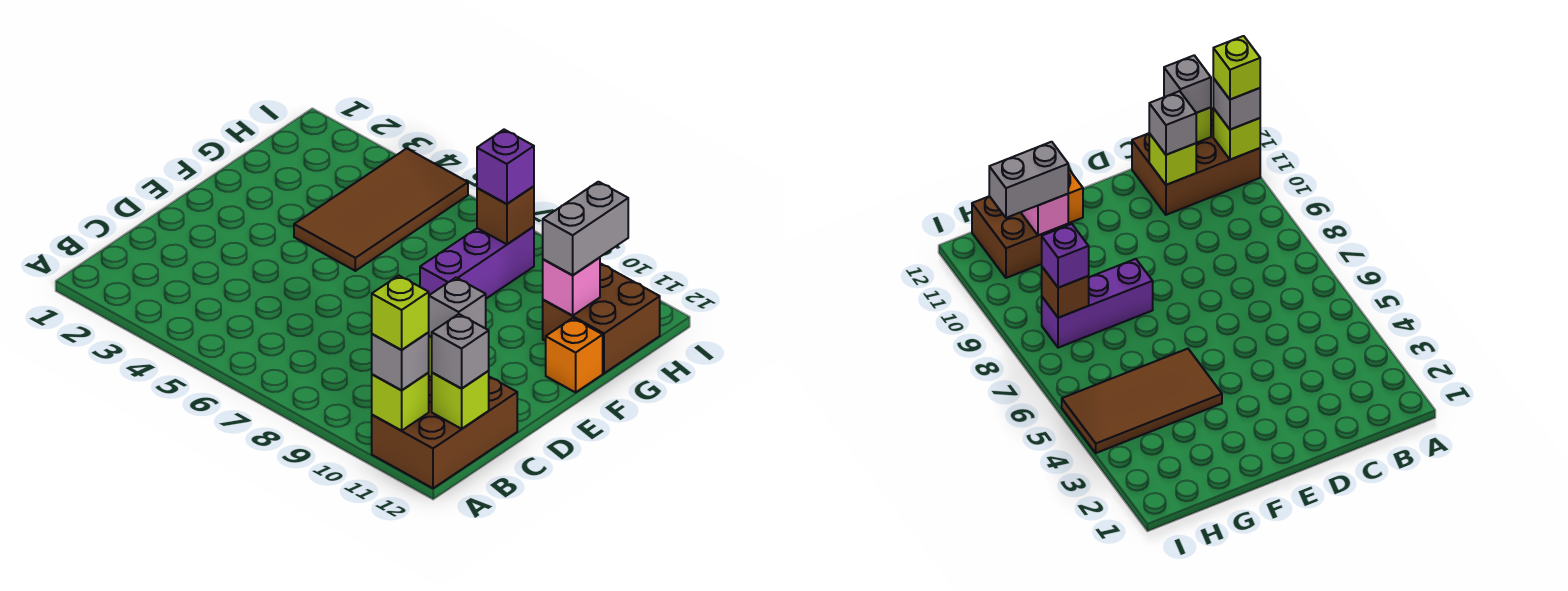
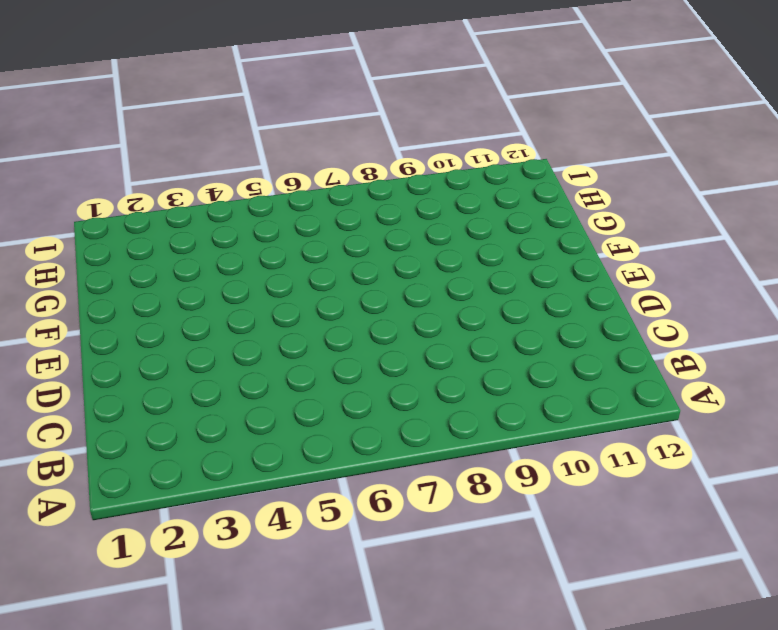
none -> brown brick A11:C12 level 1
none -> brown tile F4:I5 level 1
none -> purple brick F8:H8 level 1

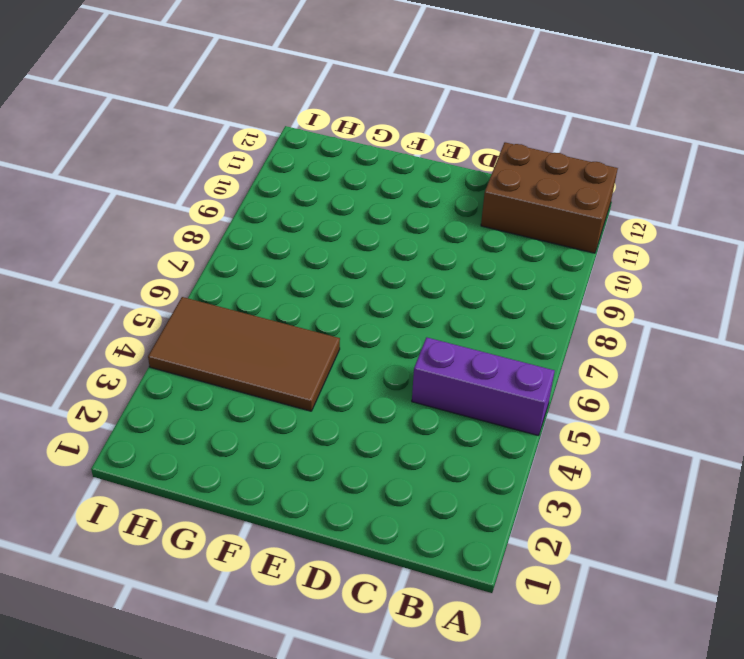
purple brick A5:C5 level 1 -> purple brick F8:H8 level 1
none -> orange brick F12 level 1
none -> brown brick G11:H12 level 1
none -> lime brick A11 level 2

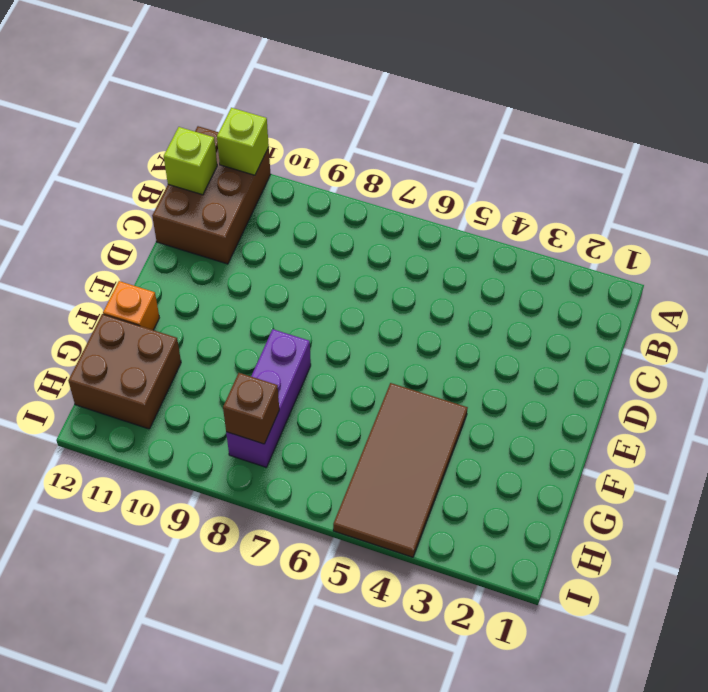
none -> lime brick C11 level 2
none -> pink brick G11 level 2
none -> grey brick A11 level 3

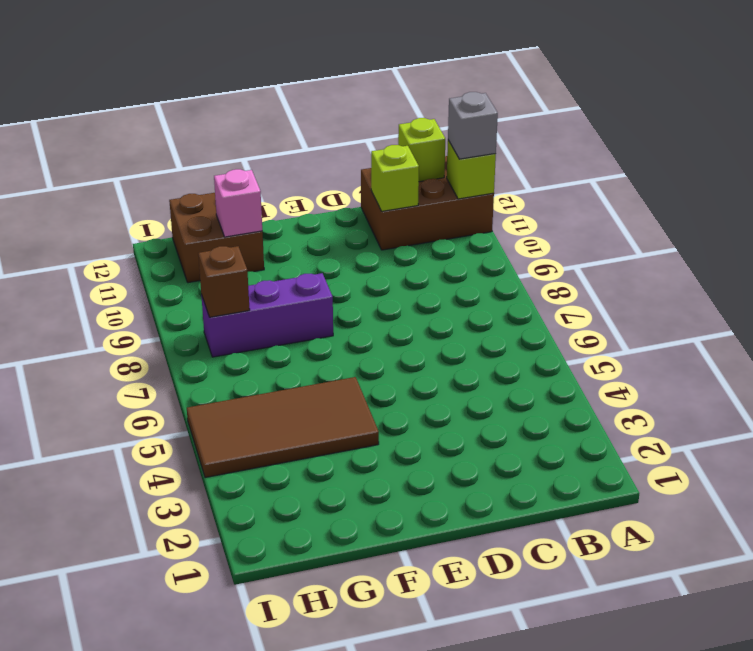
none -> orange brick F12 level 1
none -> grey brick B12 level 3
none -> grey brick C11 level 3

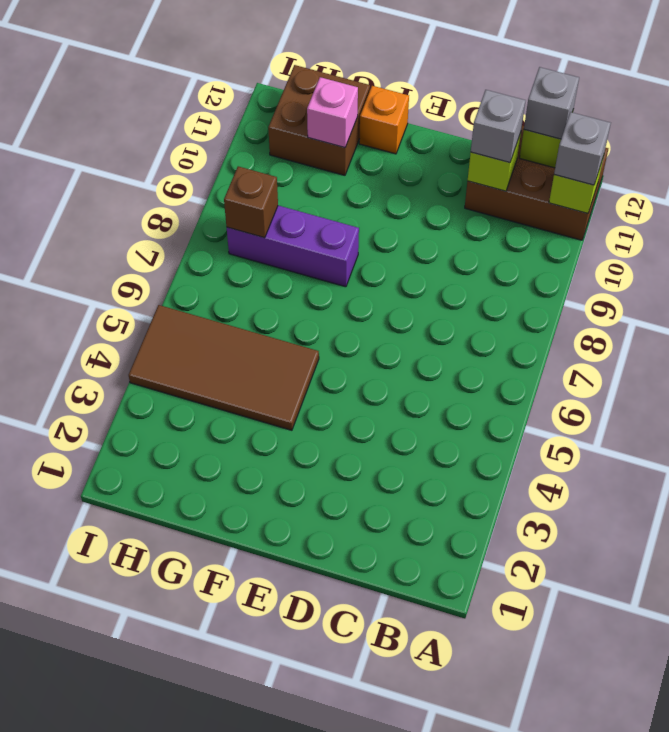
none -> grey brick G11:H11 level 3
none -> purple brick H8 level 3
none -> lime brick A11 level 4

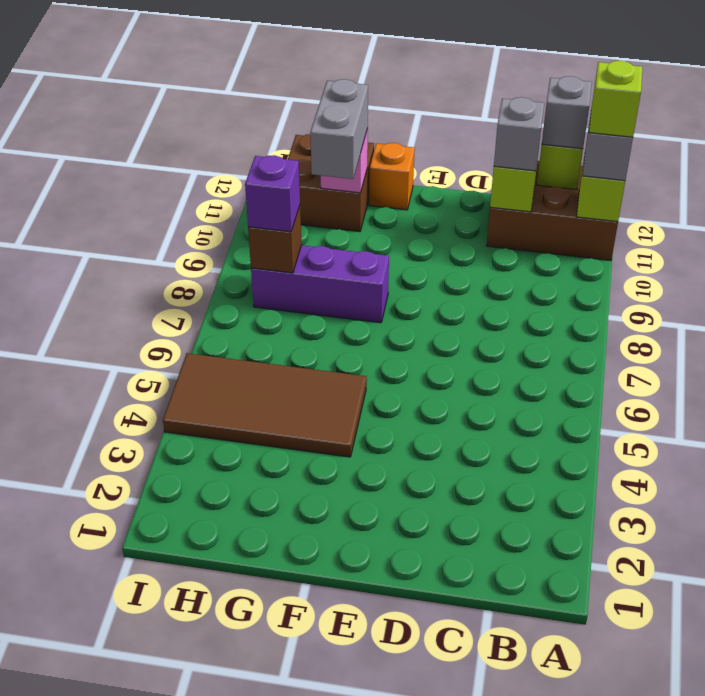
grey brick G10:G11 level 3 -> grey brick G11:H11 level 3

